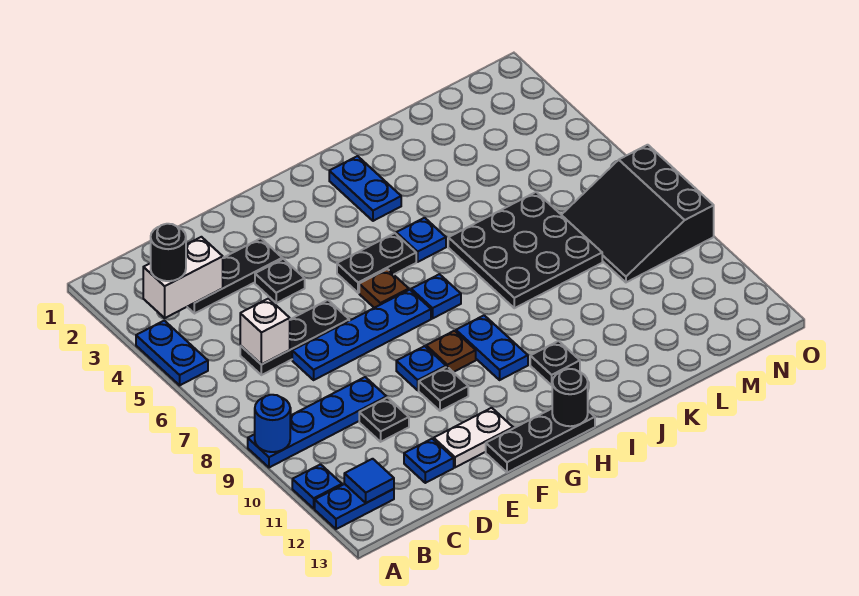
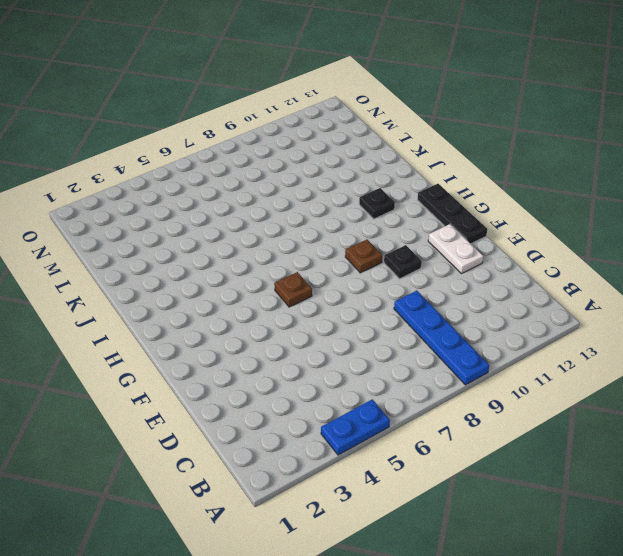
none -> blue plate A11 level 1
none -> blue plate A12:B12 level 1
none -> black plate C3:E3 level 1
none -> black plate C6:E6 level 1

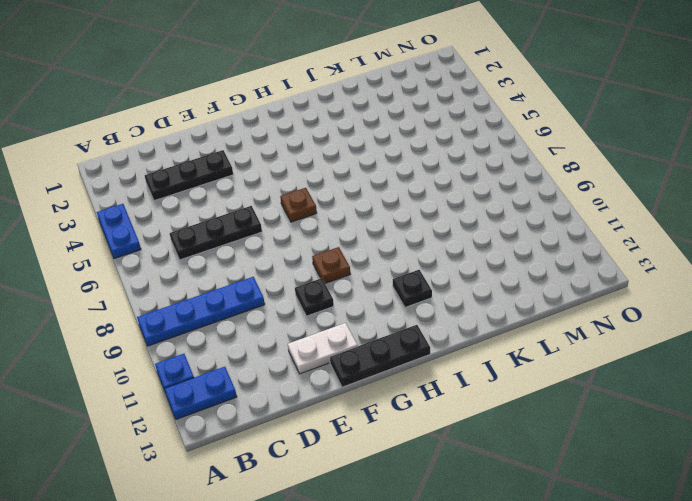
none -> blue plate D7:G7 level 1
none -> black plate D10 level 1
none -> blue plate D12 level 1
none -> black plate E4 level 1

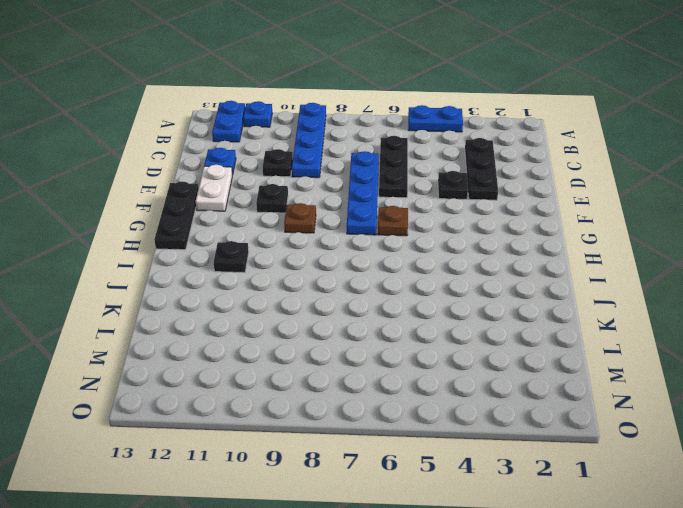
none -> blue plate F9 level 1
none -> black plate G5:H5 level 1
none -> blue plate H7 level 1
none -> blue plate H9:H10 level 1

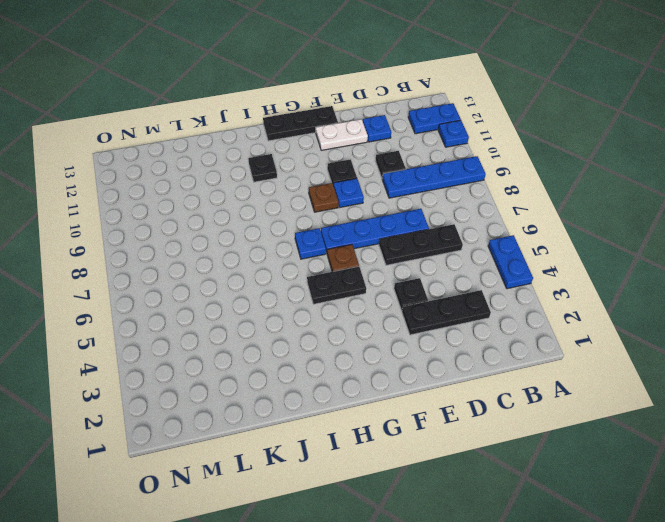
none -> blue plate H9:H10 level 1
none -> blue plate I2:I3 level 1
none -> blue plate I5 level 1
none -> black plate J6:L8 level 1

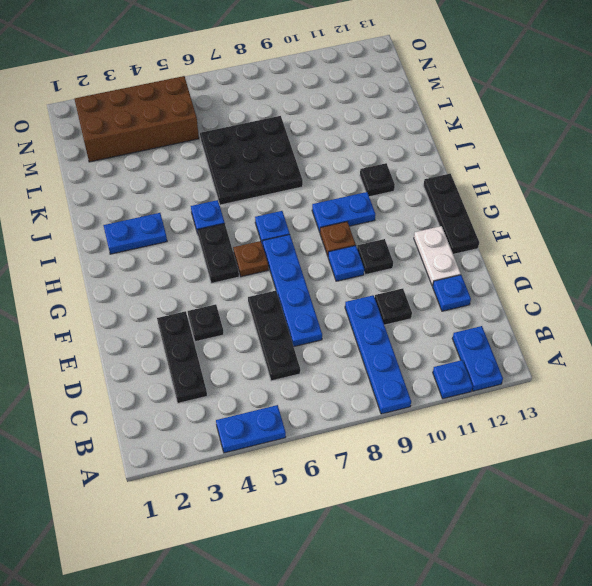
brown brick M2:N5 level 1 -> none
none -> black slope M7:O9 level 1 top O
none -> blue round brick A9 level 2
none -> white brick B3:C3 level 2
none -> blue tile B12 level 2

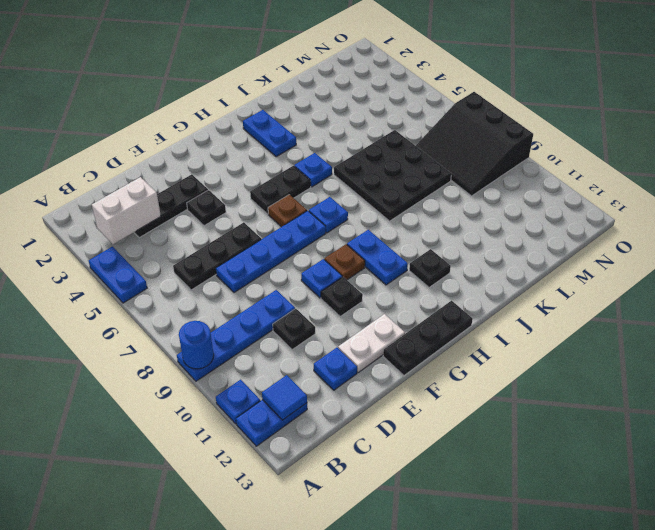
none -> white brick C6 level 2
none -> black round brick H13 level 2
none -> black round brick B3 level 3

